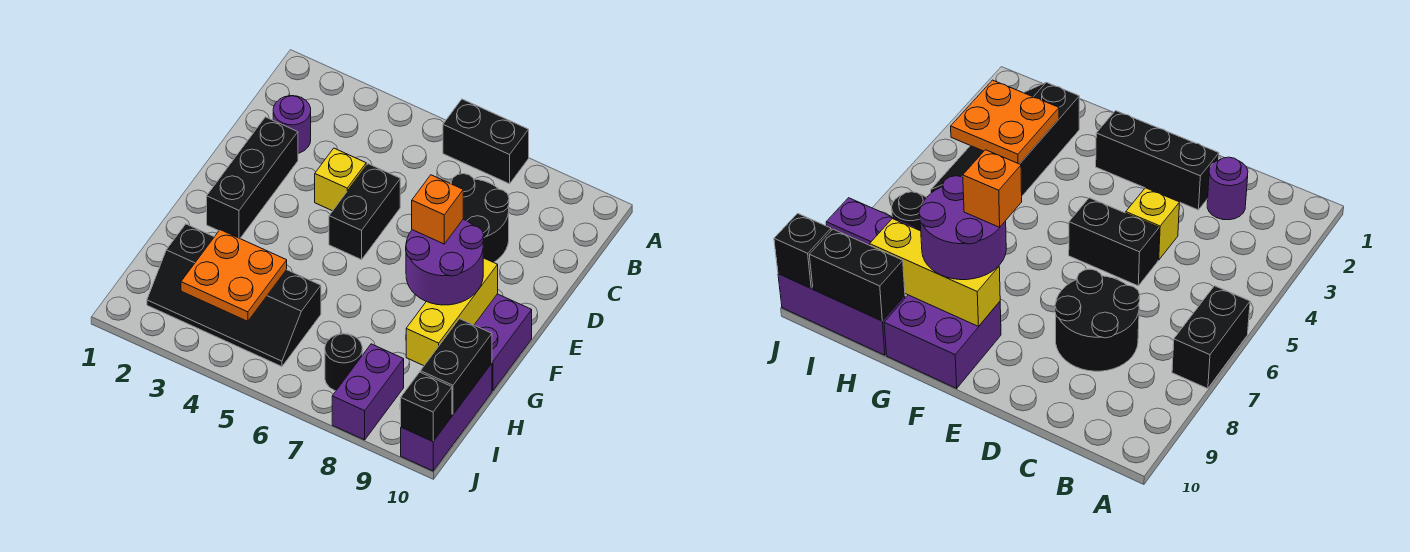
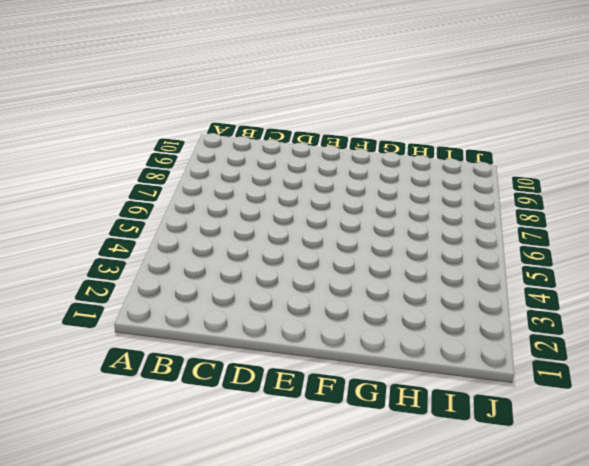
none -> black brick A6:A7 level 1
none -> purple round brick C2 level 1
none -> black round brick C7:D8 level 1

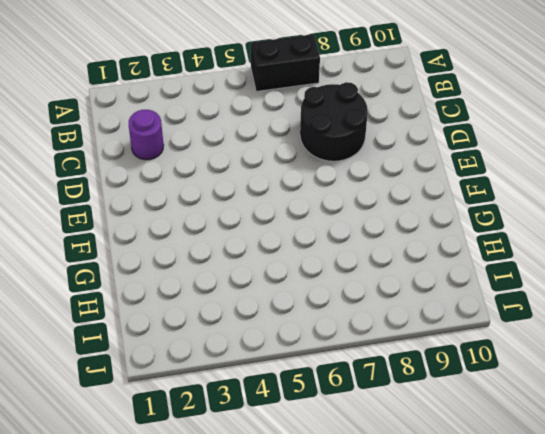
none -> black brick D2:F2 level 1
none -> yellow brick D4 level 1
none -> black brick D5:E5 level 1

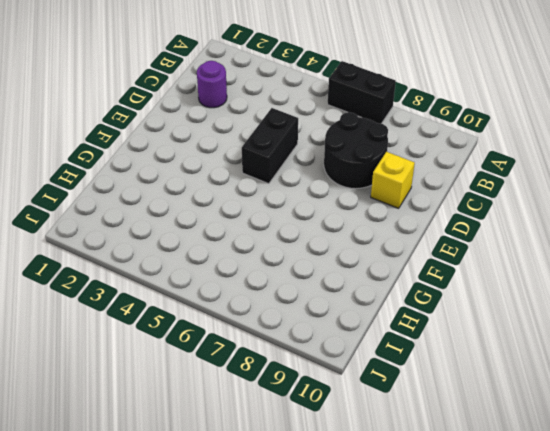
yellow brick D9 level 1 -> yellow brick D4 level 1
none -> black brick D2:F2 level 1
none -> purple brick F9:G10 level 1
none -> black slope H2:I5 level 1 top H

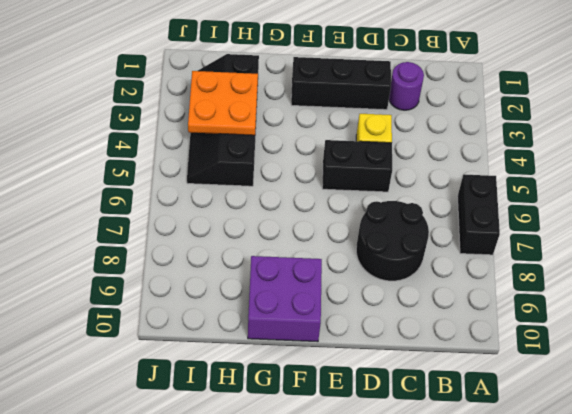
none -> purple brick H10:J10 level 1
none -> black round brick I7 level 1
none -> purple brick I8:J8 level 1

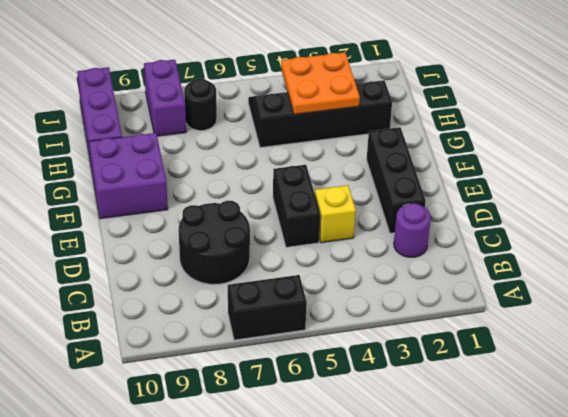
none -> yellow brick F9:H9 level 2
none -> black brick H10:I10 level 2
none -> black brick J10 level 2

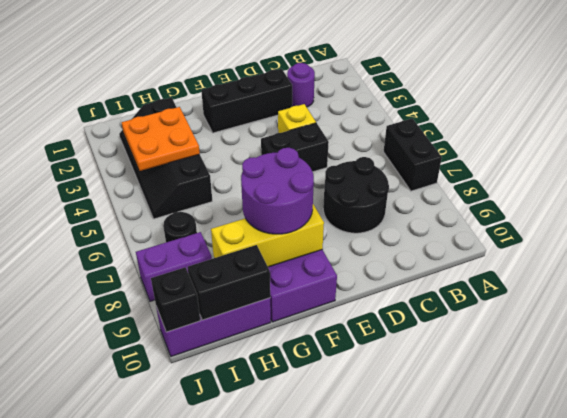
none -> orange brick F8 level 4

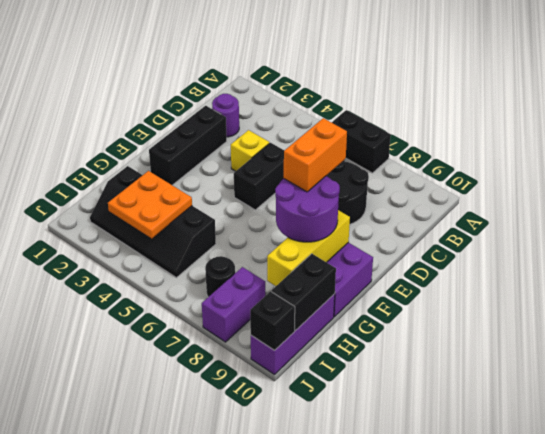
orange brick E8:F8 level 4 -> orange brick F8 level 4

